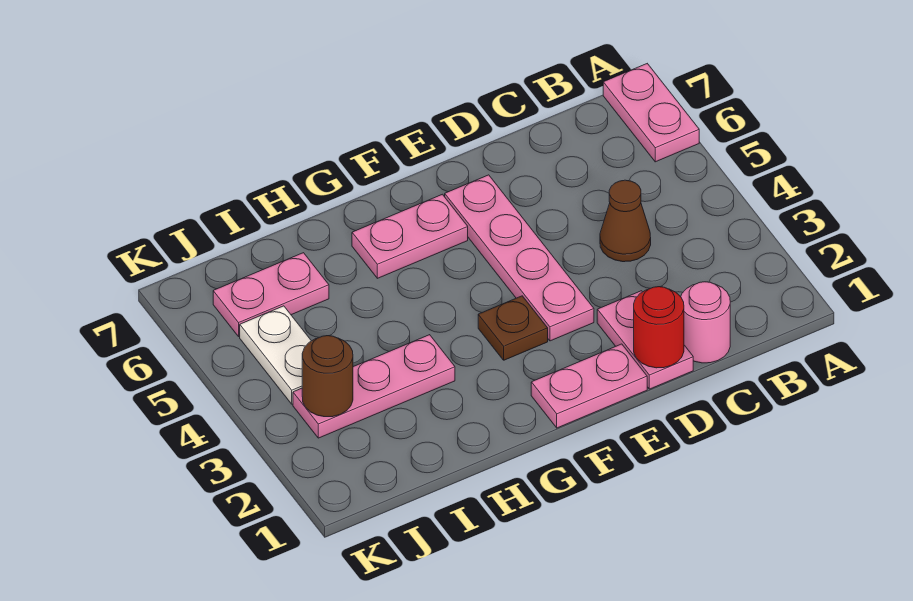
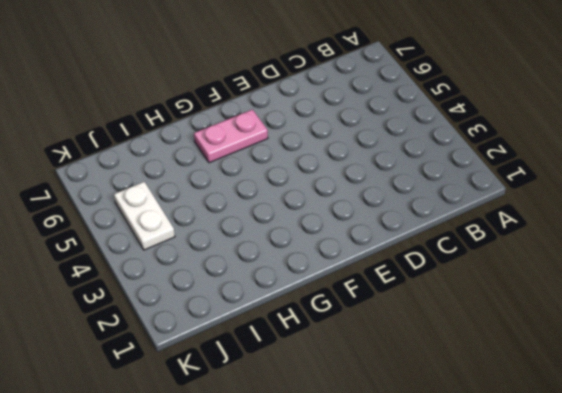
none -> pink plate A6:A7 level 1
none -> pink round brick C1 level 1
none -> brown cone C4 level 1

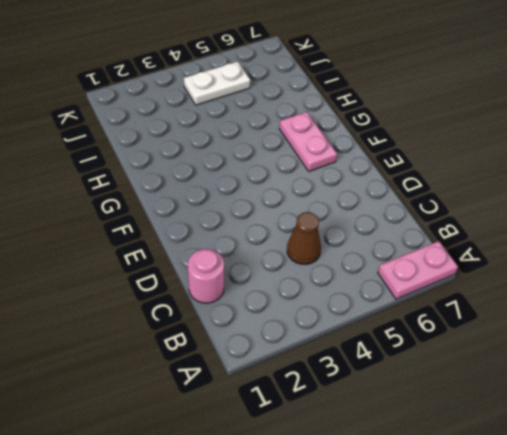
none -> pink plate D1:D2 level 1
none -> pink plate E1:F1 level 1
none -> pink plate E3:E6 level 1

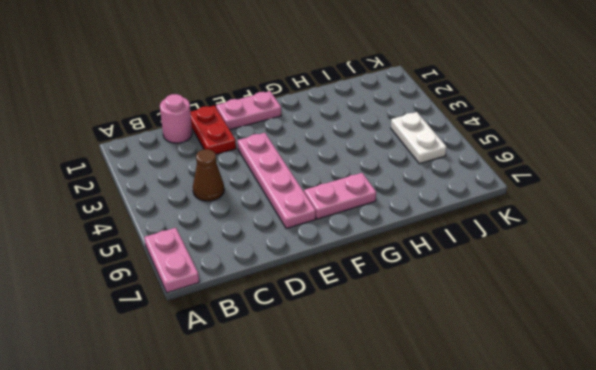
red plate D1:D2 level 1 -> pink plate D1:D2 level 1
none -> brown plate F3 level 1
none -> pink plate H3:J3 level 1
none -> pink plate I6:J6 level 1

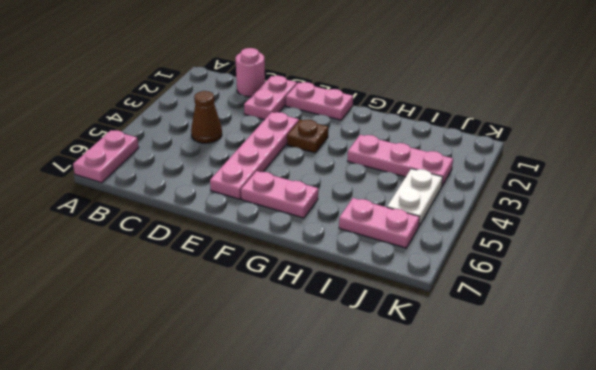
none -> red round brick D1 level 2
none -> brown round brick J3 level 2

